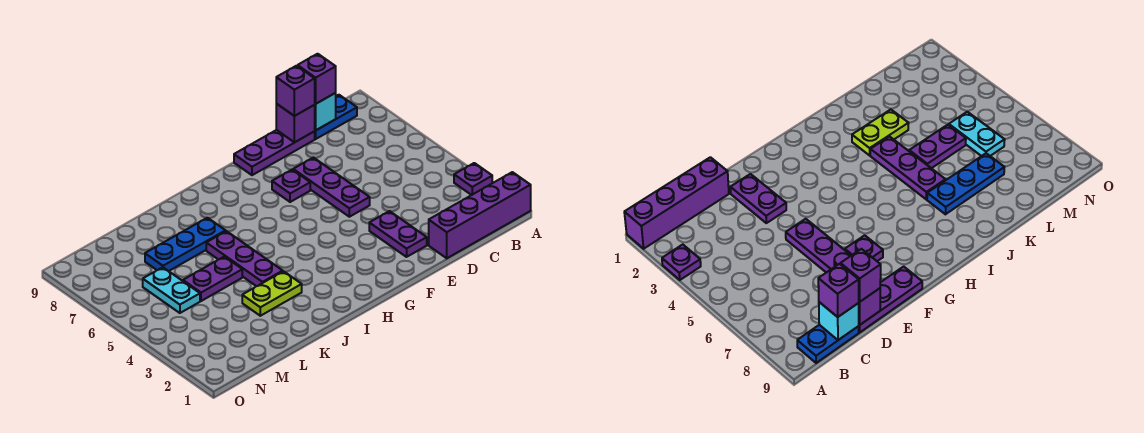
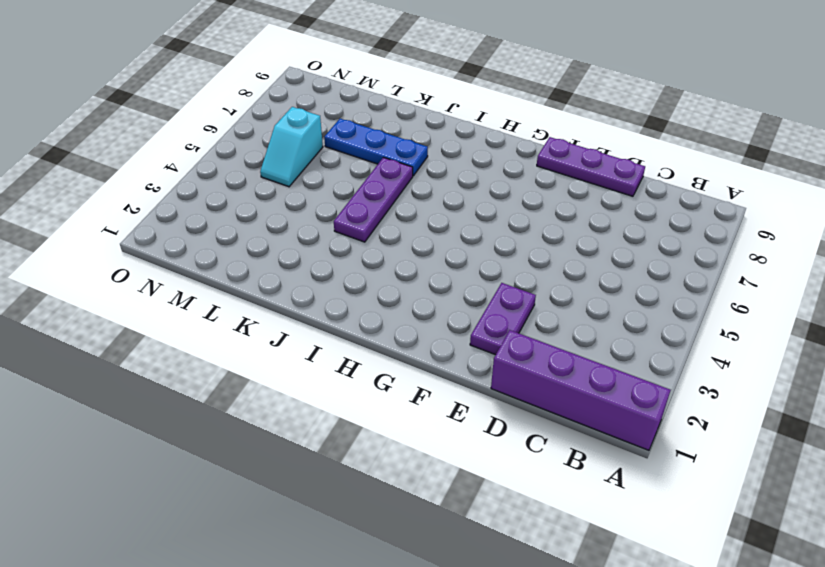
cyan slope M5:M6 level 1 top 6 -> cyan plate M5:M6 level 1
none -> purple plate A3 level 1
none -> blue plate B9:C9 level 1
none -> purple plate E5:E7 level 1

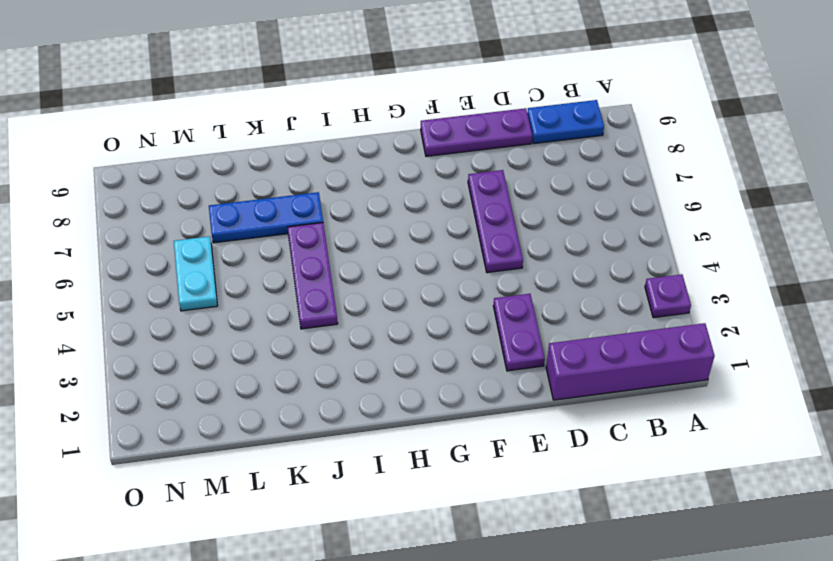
none -> purple plate F7 level 1
none -> lime plate J3:K3 level 1
none -> purple plate K5:L5 level 1

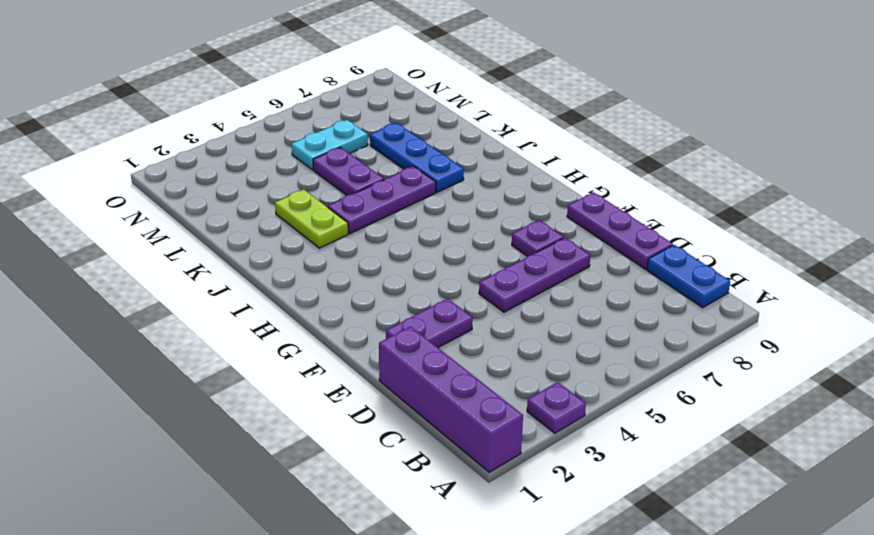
none -> cyan brick C9 level 2
none -> purple brick D9 level 2
none -> purple brick C9 level 3

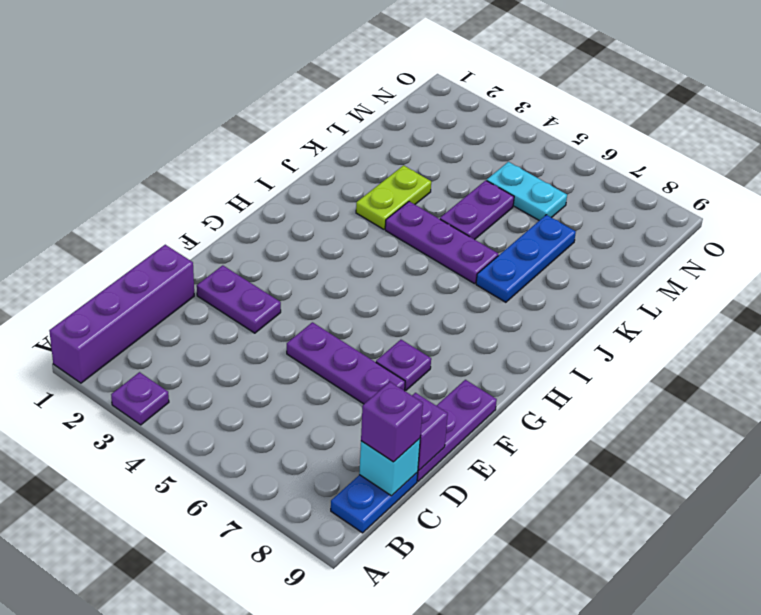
none -> purple brick D9 level 3

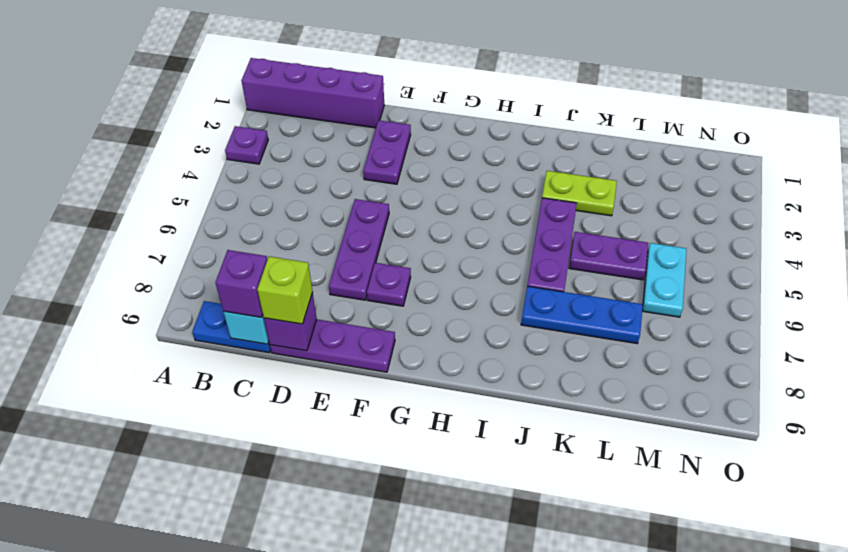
lime brick D9 level 3 -> purple brick D9 level 3

